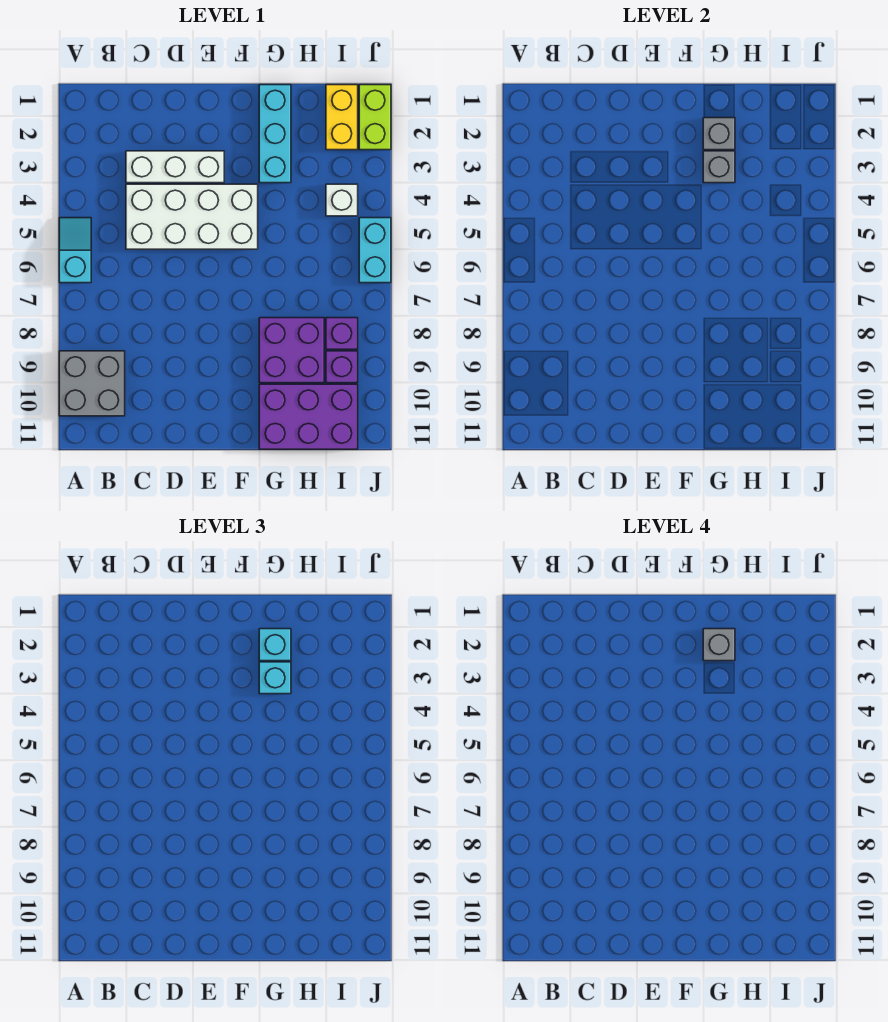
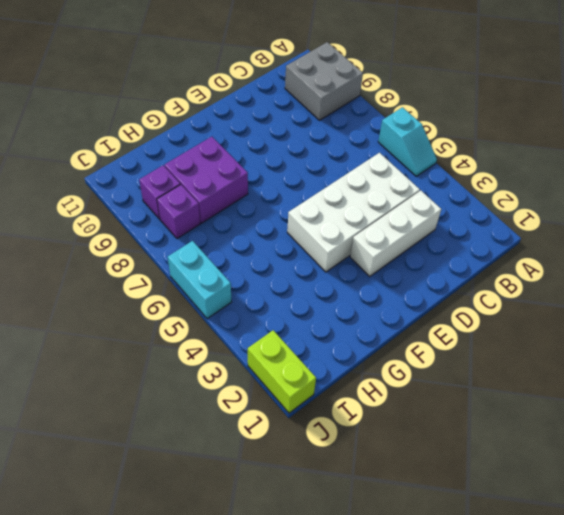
none -> cyan brick G1:G3 level 1
none -> purple brick G10:I11 level 1
none -> yellow brick I1:I2 level 1

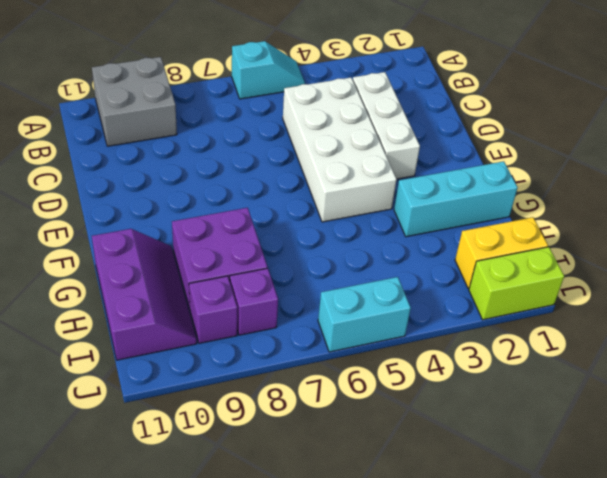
purple slope G10:I11 level 1 top 11 -> purple brick G10:I11 level 1
none -> white brick I4 level 1
none -> grey brick G2 level 2
none -> grey brick G3 level 2

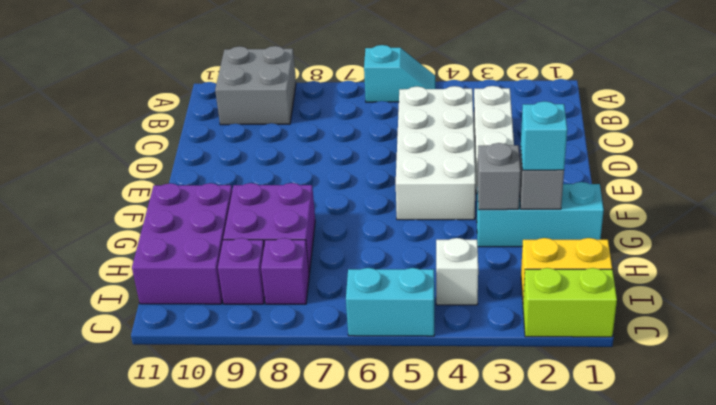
none -> cyan brick G3 level 3
none -> grey brick G2 level 4

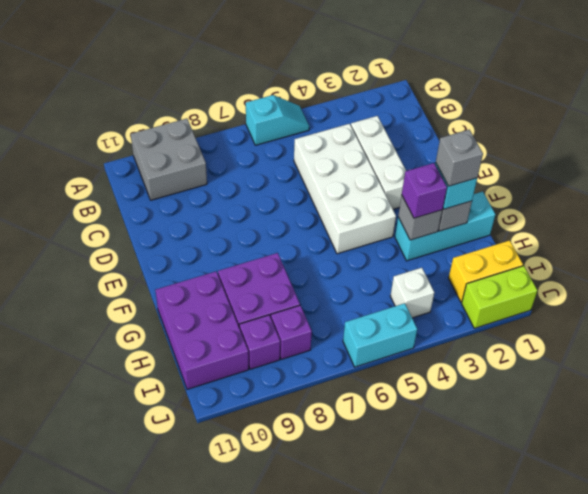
purple brick G3 level 3 -> cyan brick G3 level 3

